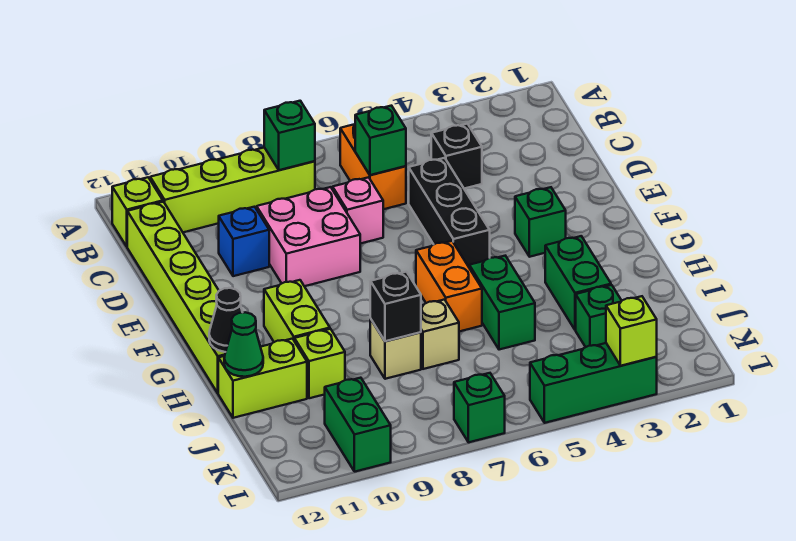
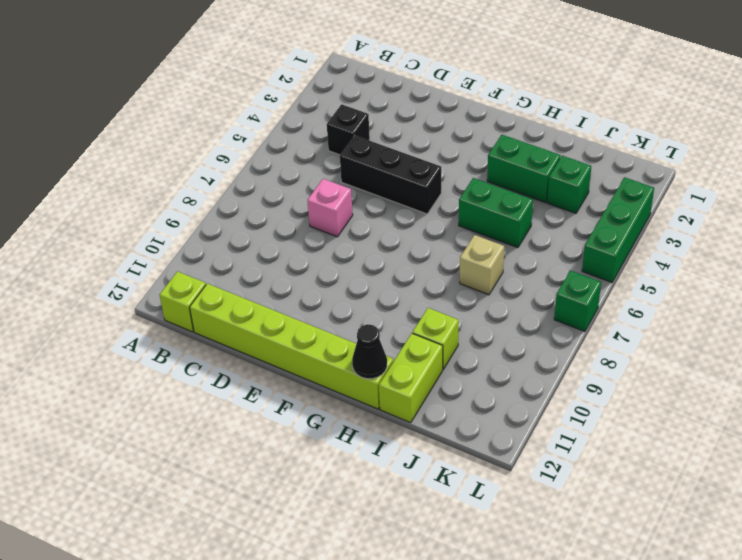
none -> orange brick B6:C6 level 1
none -> lime brick B8:B11 level 1
none -> pink brick D8:E9 level 1

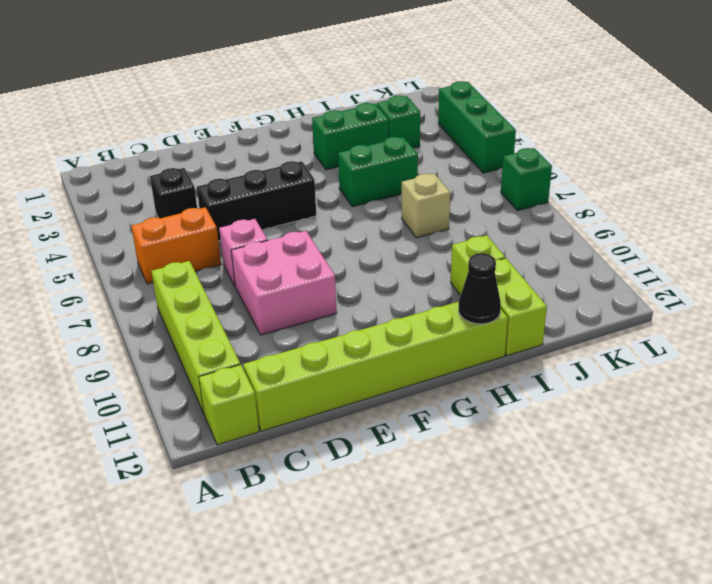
none -> blue brick D10 level 1
none -> green brick F3 level 1
none -> orange brick G6:H6 level 1

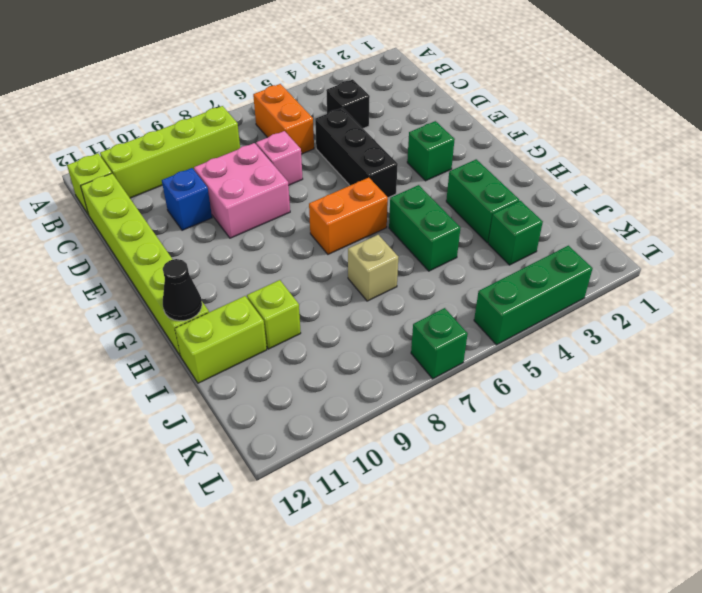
orange brick G6:G7 level 1 -> orange brick G6:H6 level 1
none -> lime brick G10:H10 level 1
none -> tan brick I8 level 1
none -> green brick K10:L10 level 1

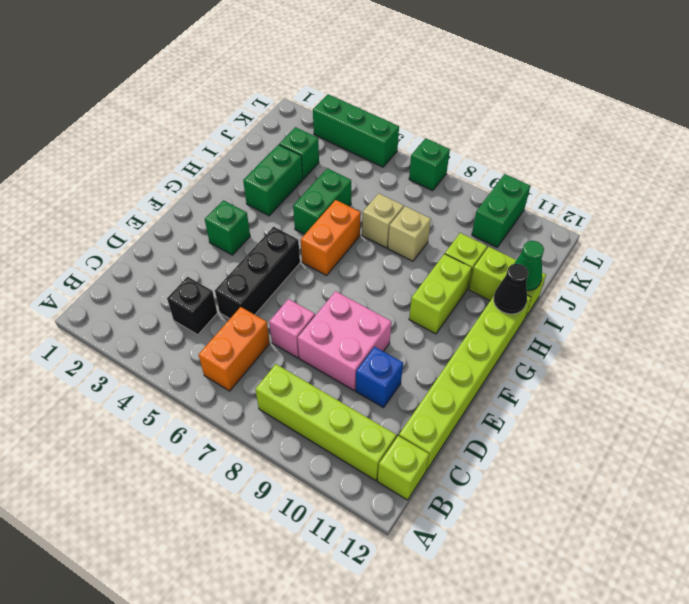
none -> green brick B8 level 2
none -> green brick C6 level 2
none -> black brick I8 level 2

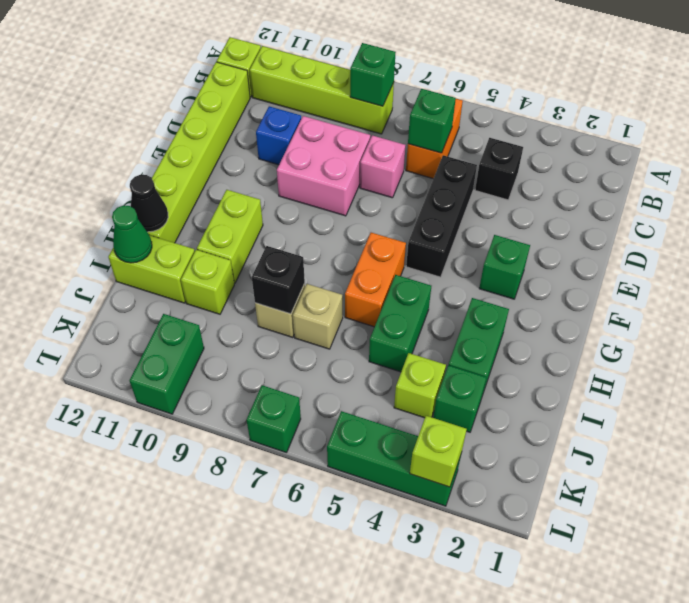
lime brick J4 level 1 -> none

